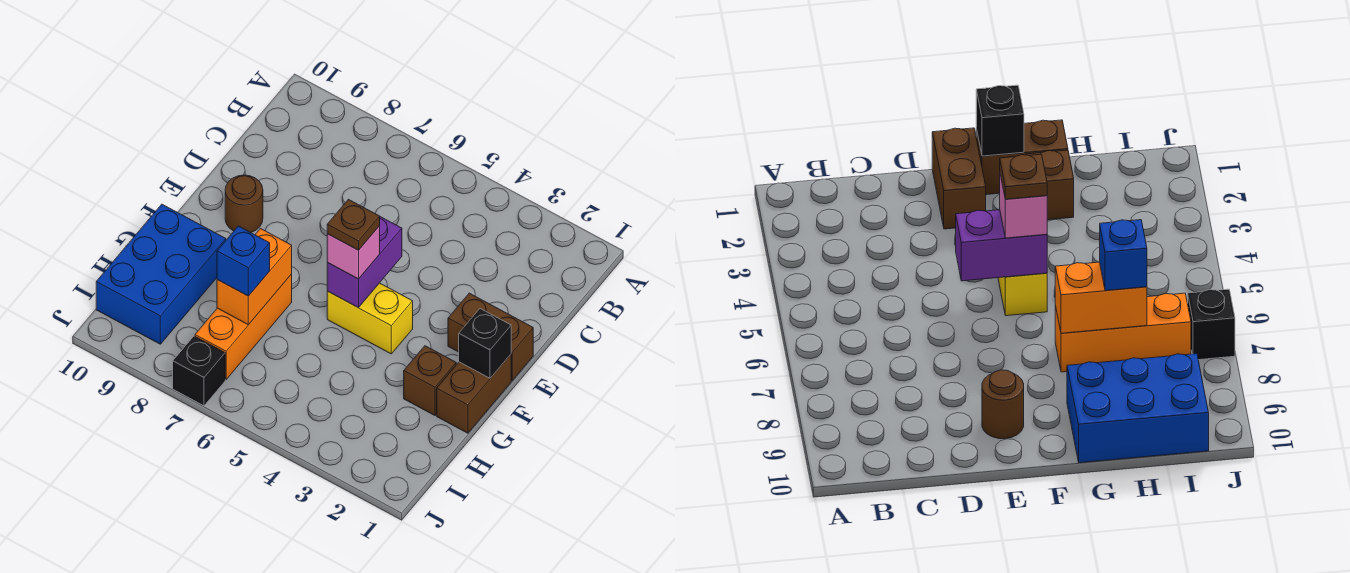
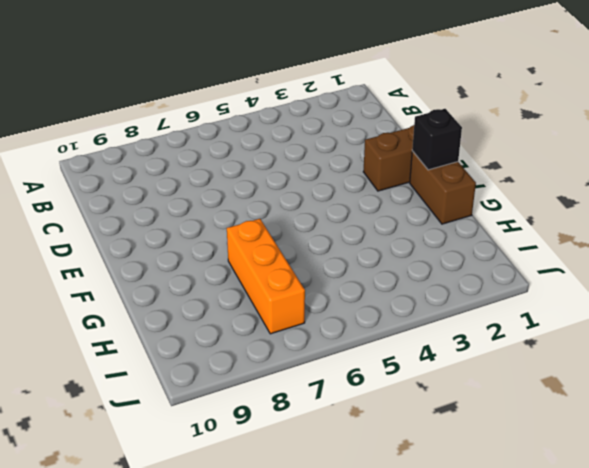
none -> brown round brick E9 level 1
none -> yellow brick F4:F5 level 1
none -> brown brick G2 level 1

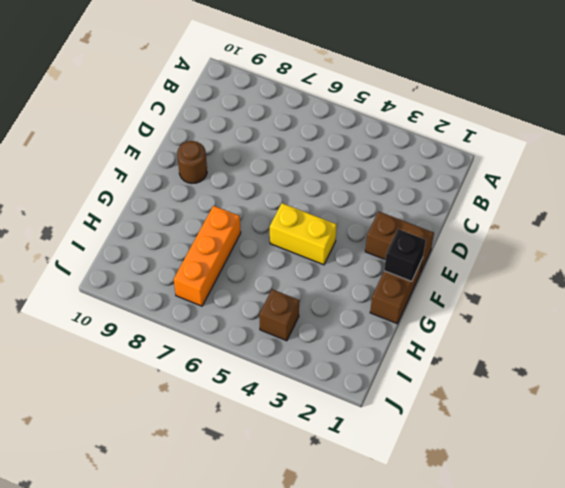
brown brick I4 level 1 -> brown brick G2 level 1
none -> blue brick G9:I10 level 1
none -> black brick J7 level 1
none -> purple brick E5:F5 level 2

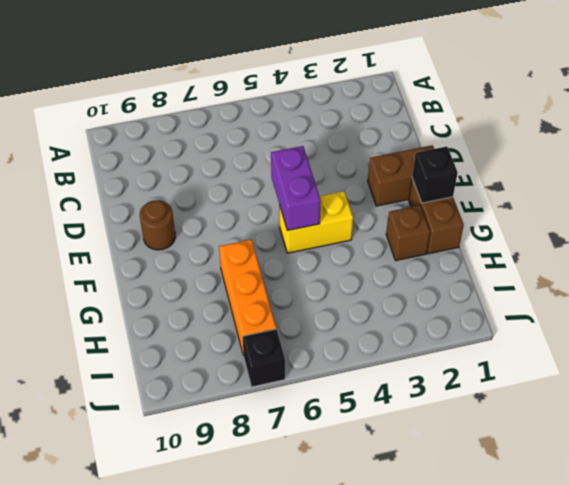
none -> blue brick G9:I10 level 1
none -> orange brick G7:H7 level 2
none -> pink brick F5 level 3

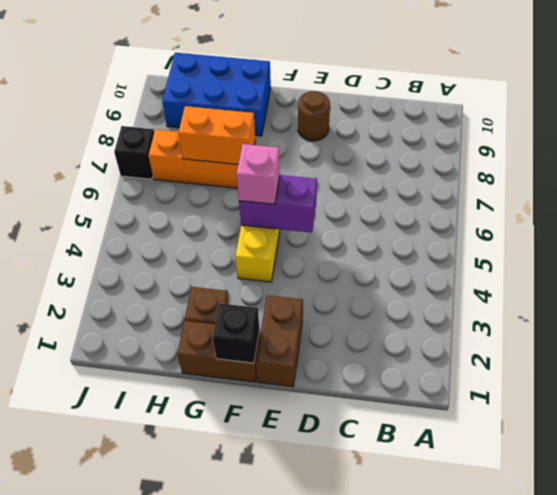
none -> blue brick H7 level 3
none -> brown plate F5 level 4

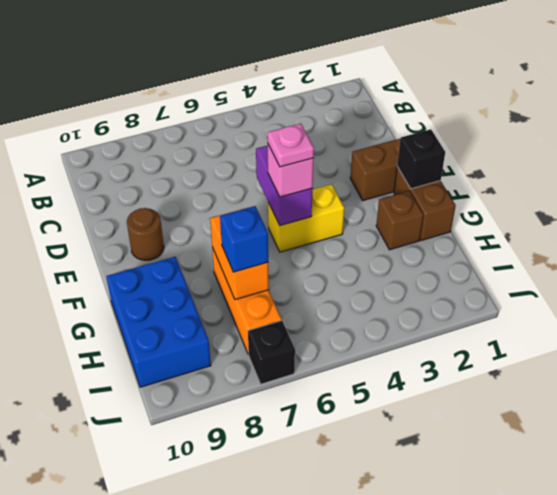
pink plate F5 level 4 -> brown plate F5 level 4

